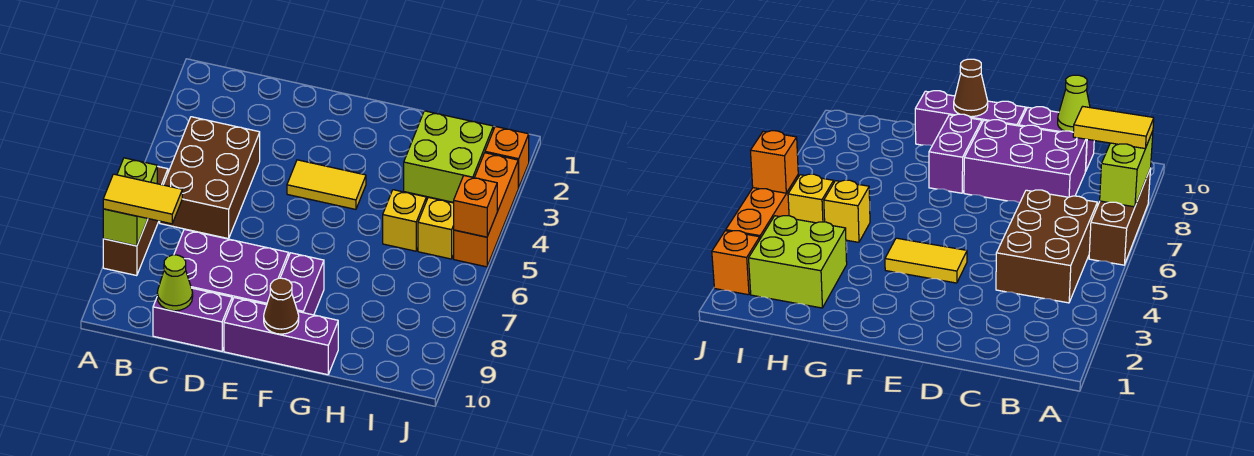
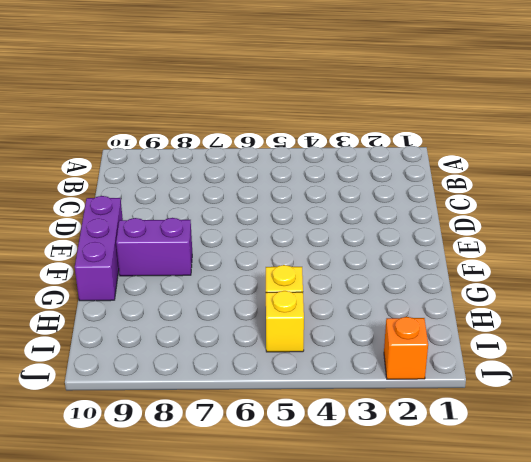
none -> brown brick A6:A8 level 1
none -> brown brick B4:C6 level 1
none -> purple brick C8:E9 level 1

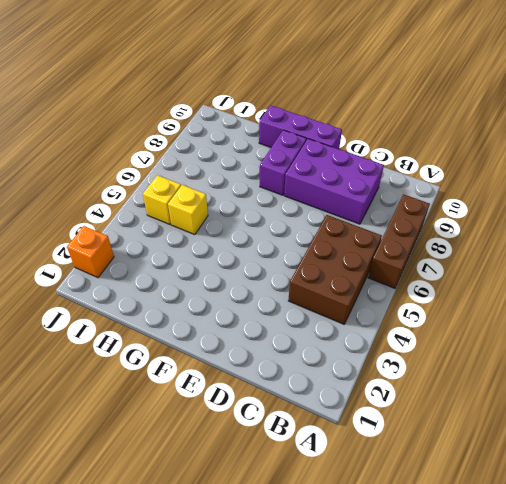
none -> purple brick C10:D10 level 1
none -> yellow tile E4:F4 level 1
none -> lime brick H2:I3 level 1

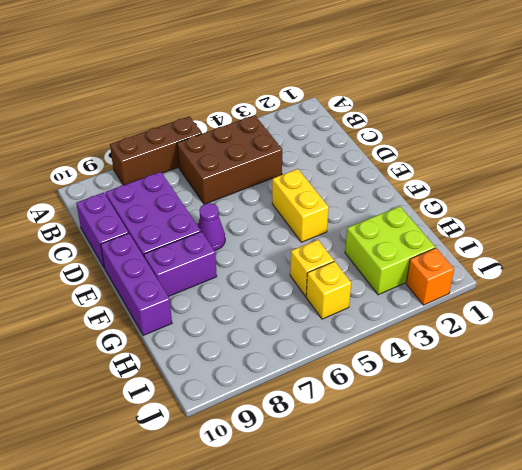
yellow brick E4:F4 level 1 -> yellow tile E4:F4 level 1
purple cone E7 level 1 -> none
none -> orange brick J3:J5 level 1
none -> lime brick A7:A8 level 2
none -> lime cone C10 level 2

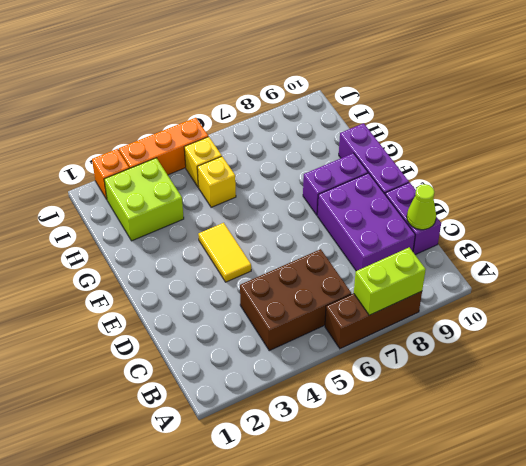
none -> brown cone F10 level 2
none -> orange brick J5 level 2
none -> yellow tile A8:B8 level 3

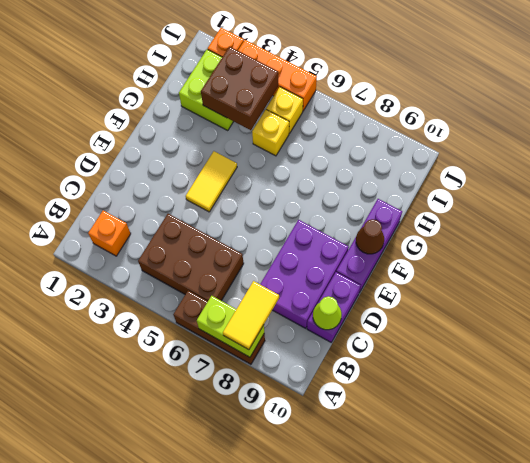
orange brick B2 level 1 -> orange brick J5 level 2
brown brick H3:I4 level 2 -> none
none -> purple brick F8:F9 level 1

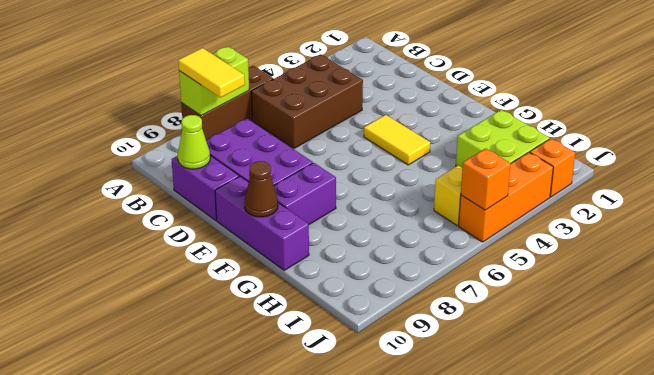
none -> yellow brick H5 level 1

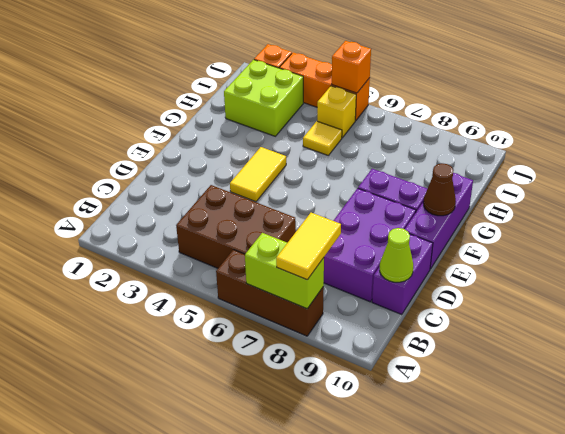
yellow tile H5 level 1 -> yellow brick H5 level 1

